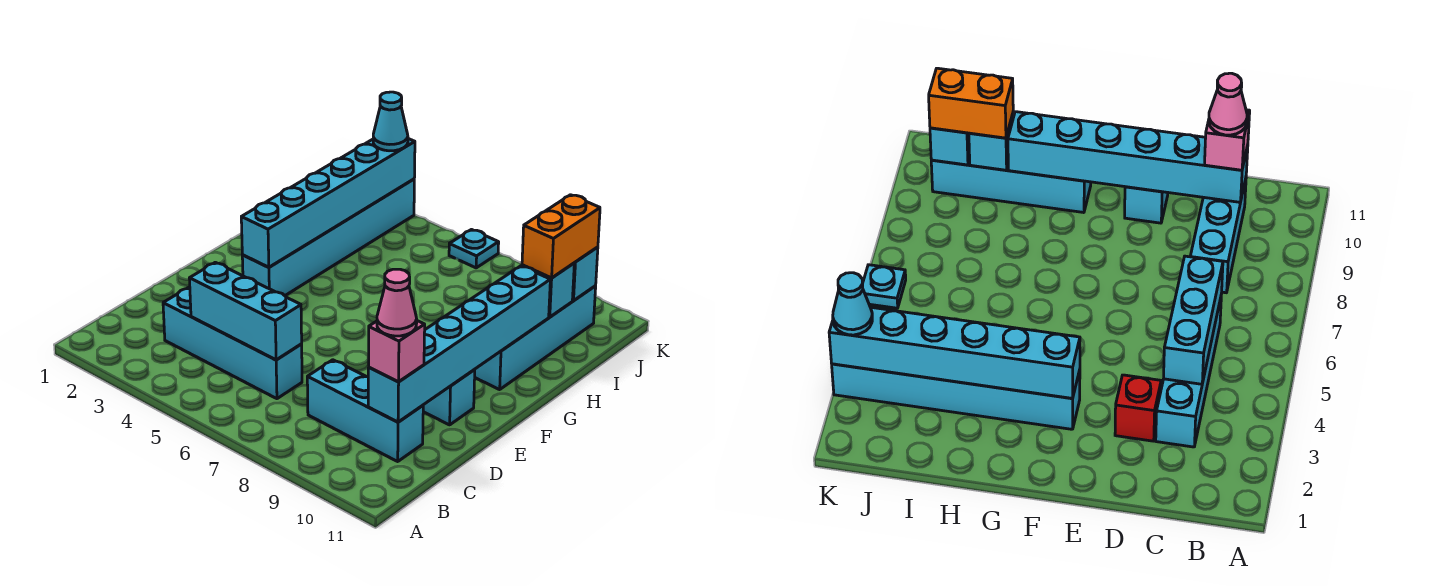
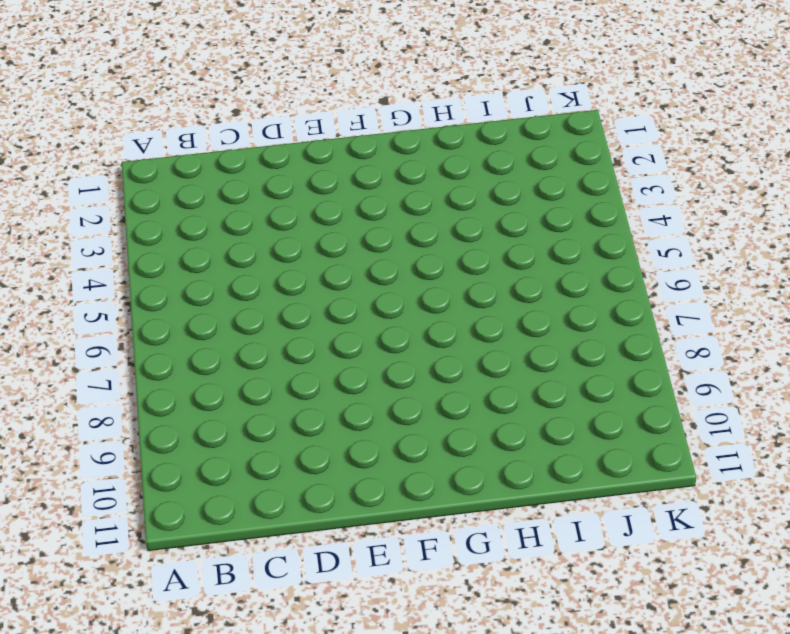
none -> cyan brick C3:C6 level 1
none -> cyan brick C8:C10 level 1
none -> red brick D3 level 1

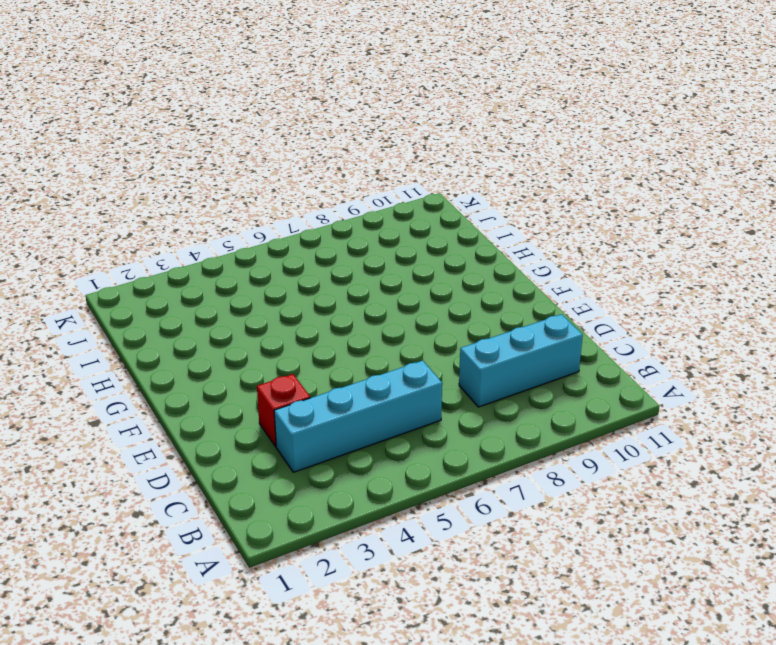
none -> cyan brick E10 level 1
none -> cyan brick F3:K3 level 1
none -> cyan brick G10:J10 level 1

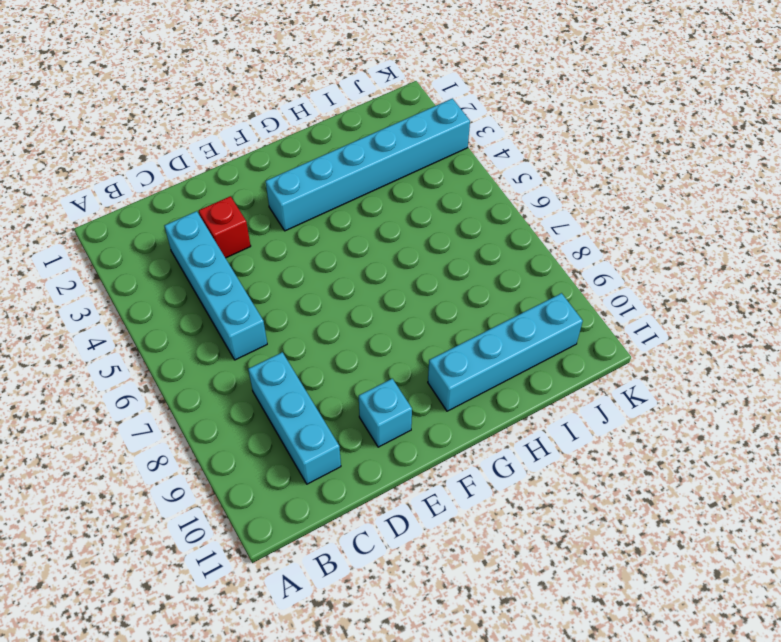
none -> cyan plate K6 level 1
none -> cyan brick C4:C6 level 2
none -> cyan brick C10:H10 level 2

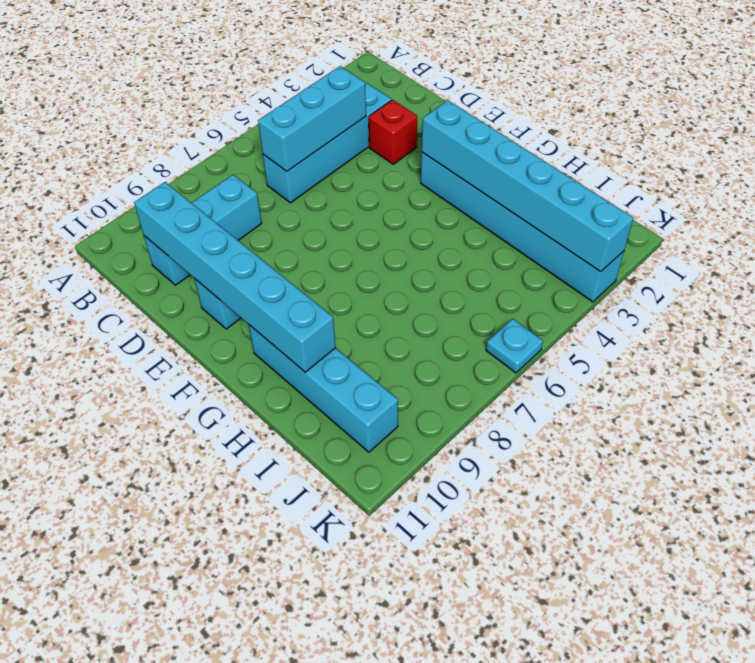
none -> cyan brick I10 level 2
none -> cyan brick J10 level 2
none -> pink brick C10 level 3

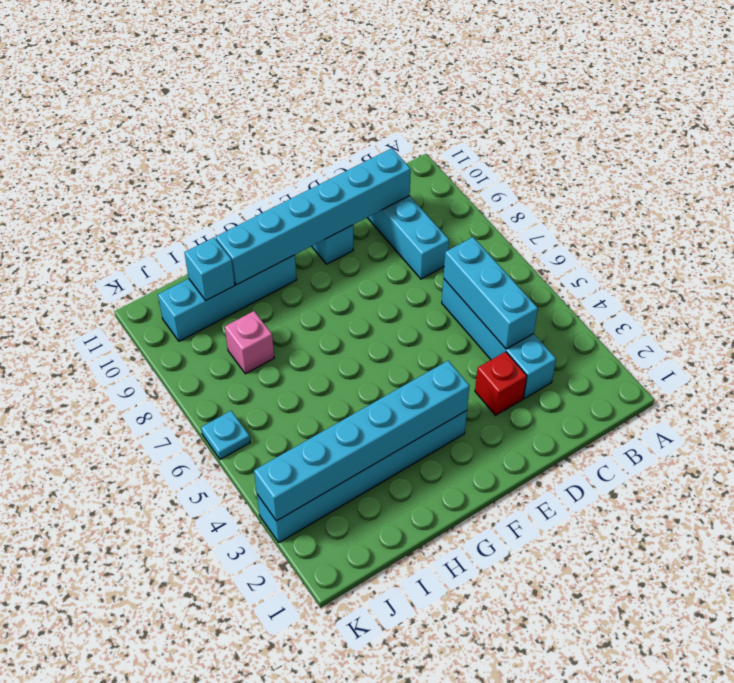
pink brick I8 level 1 -> pink brick C10 level 3
none -> cyan brick J10 level 2
none -> orange brick I10:J10 level 3
none -> cyan cone K3 level 3

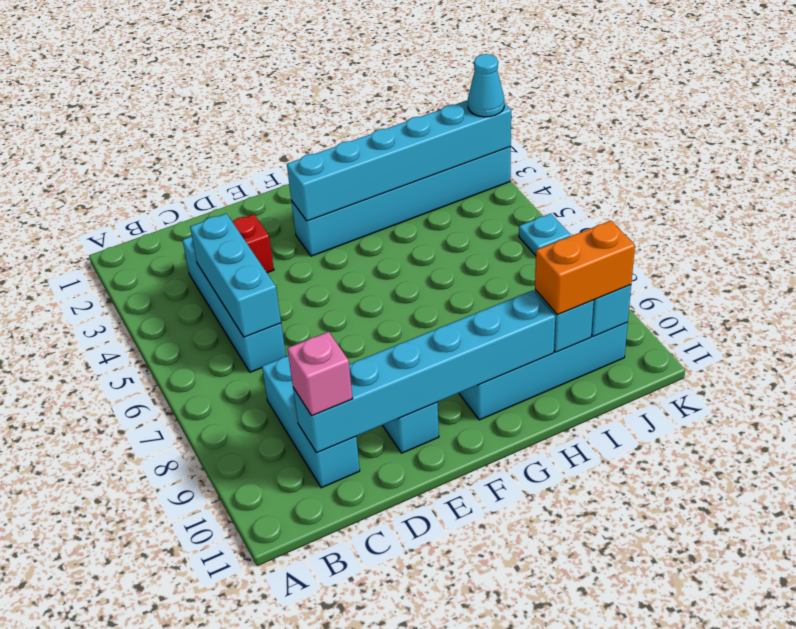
none -> pink cone C10 level 4

